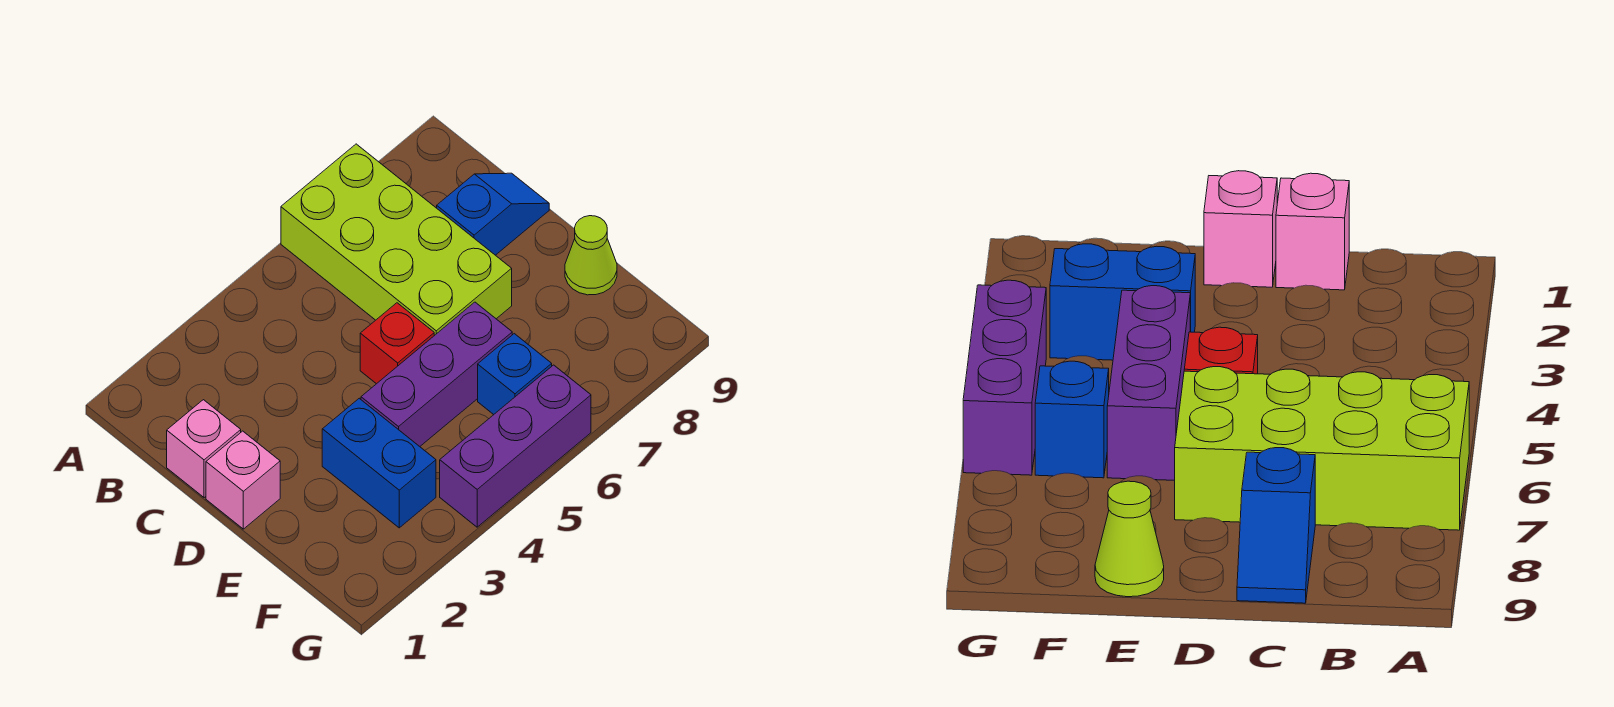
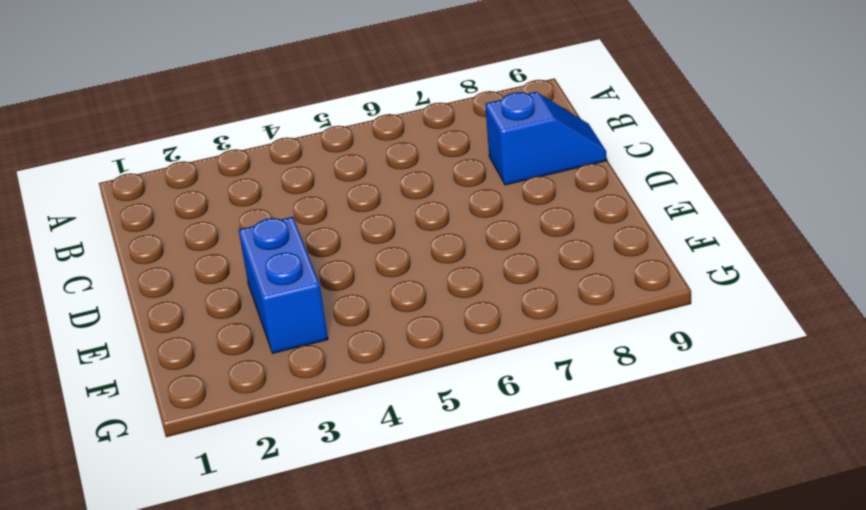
none -> lime brick A6:D7 level 1
none -> pink brick C1 level 1

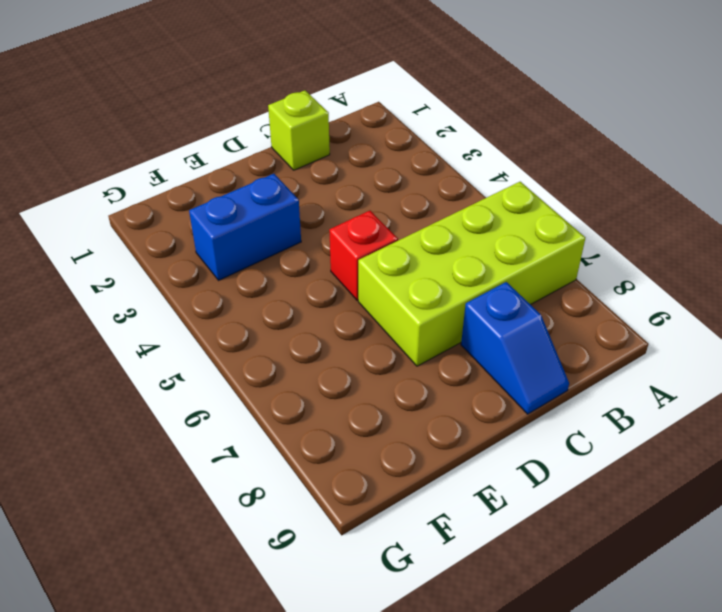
lime brick C1 level 1 -> pink brick C1 level 1
none -> pink brick D1 level 1
none -> purple brick E4:E6 level 1

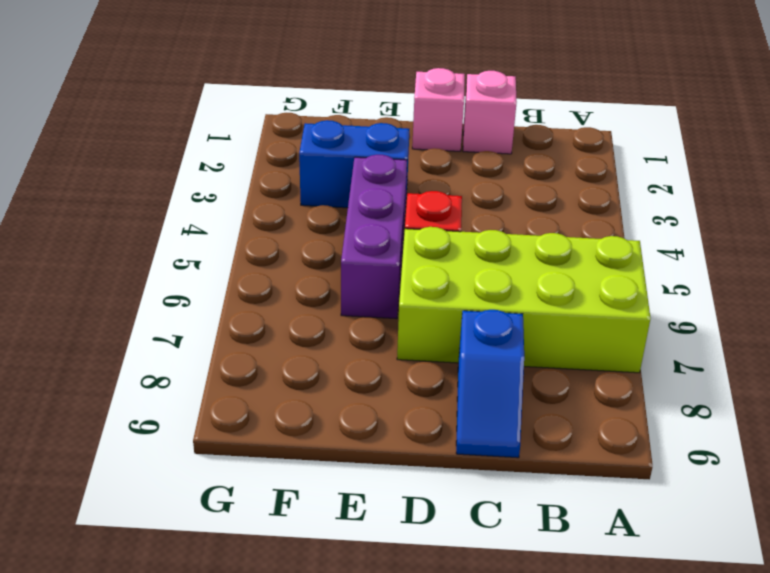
none -> lime cone E9 level 1
none -> blue brick F6 level 1

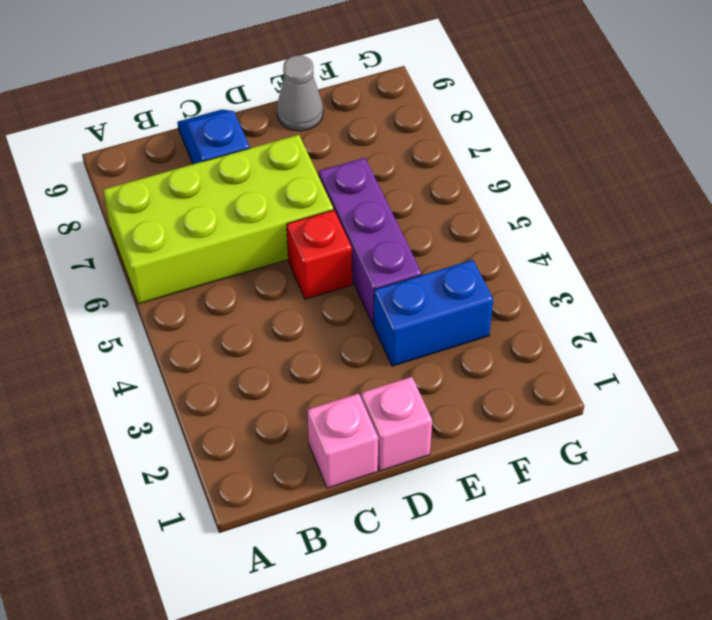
grey cone E9 level 1 -> lime cone E9 level 1
none -> blue brick F6 level 1
none -> purple brick G4:G6 level 1

